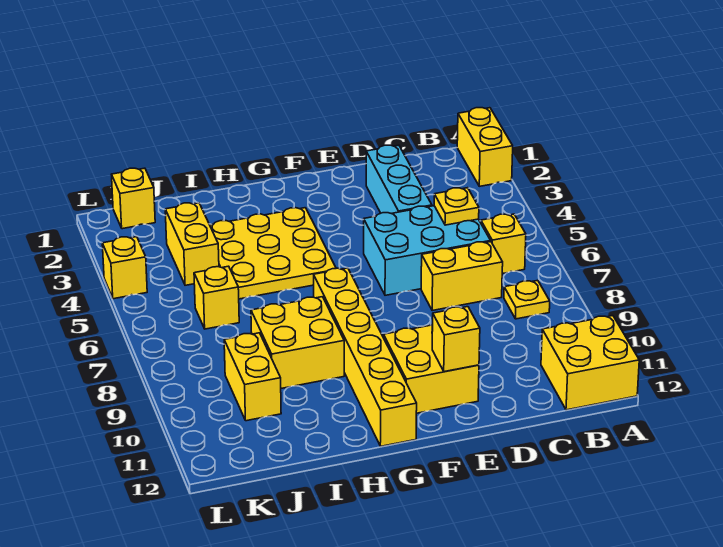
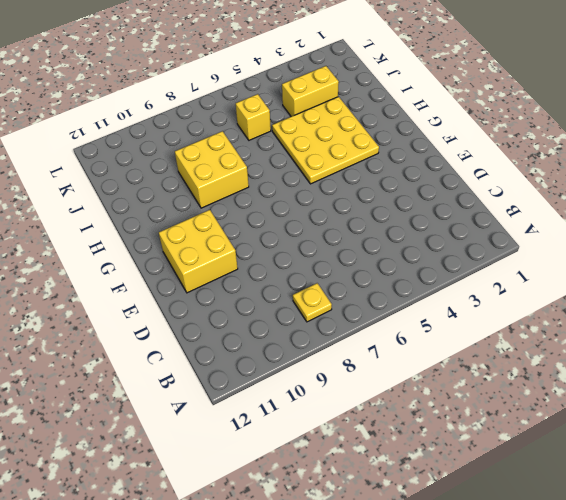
none -> yellow brick A1:A2 level 1
none -> yellow brick A11:B12 level 1
none -> yellow brick B6 level 1

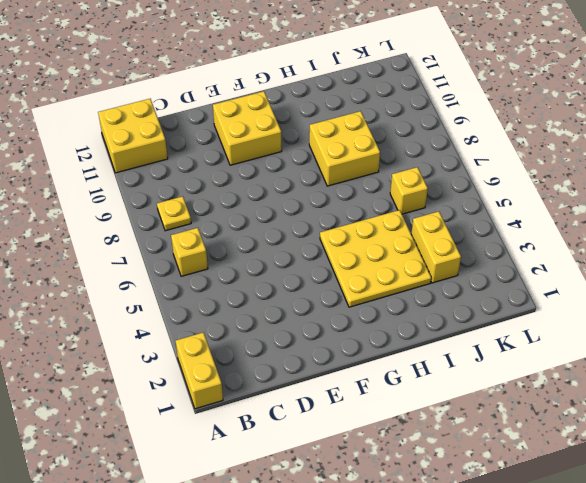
none -> cyan brick C5:E6 level 1
none -> yellow brick C7:D7 level 1
none -> cyan brick D2:D4 level 1

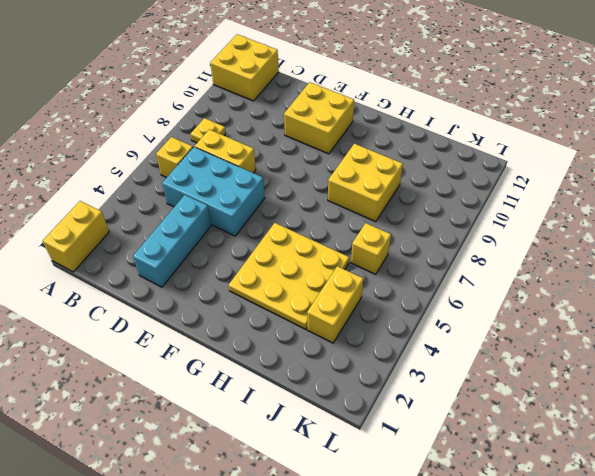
none -> yellow brick G7:G12 level 1
none -> yellow brick J9:J10 level 1
none -> yellow brick K1 level 1

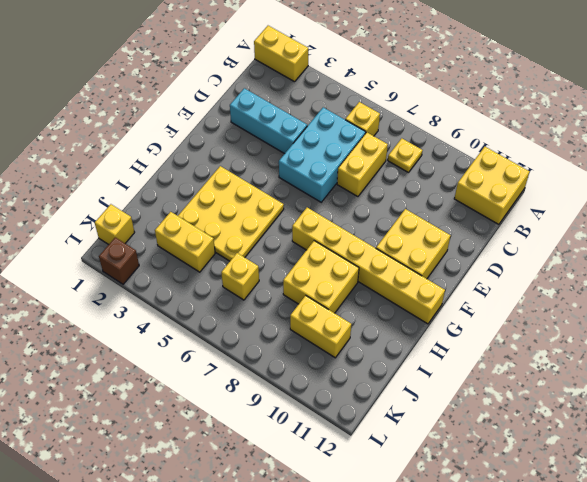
brown brick L2 level 1 -> none
none -> yellow brick L4 level 1
none -> yellow plate C5 level 2
none -> yellow brick E11 level 2

